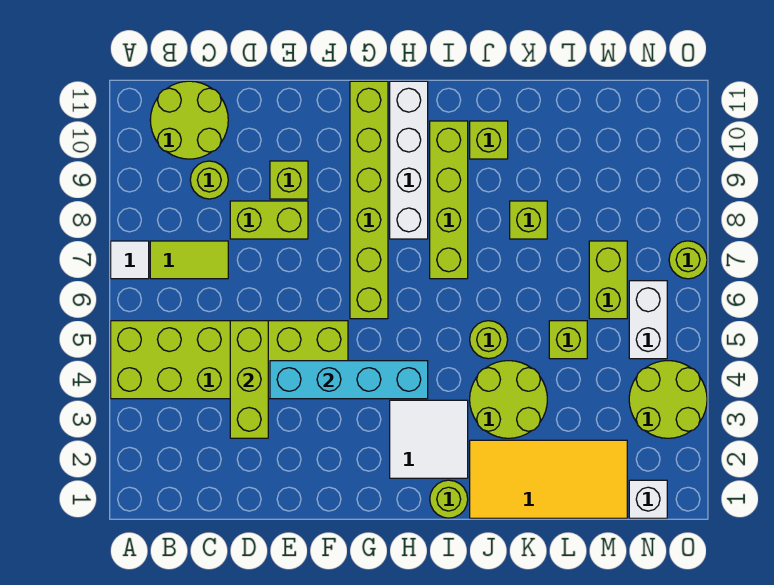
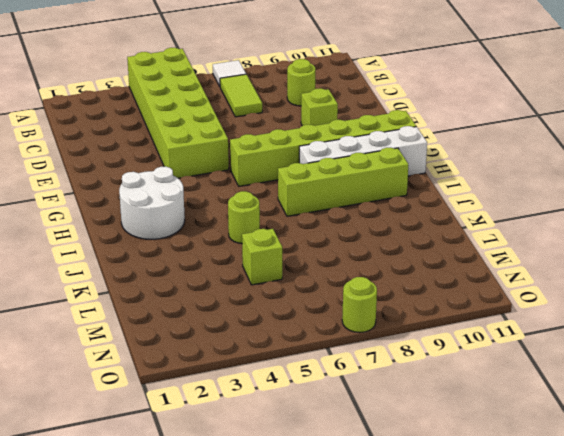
white round brick H2:I3 level 1 -> white tile H2:I3 level 1
none -> lime round brick B10:C11 level 1
none -> lime brick D8:E8 level 1
none -> lime round brick I1 level 1

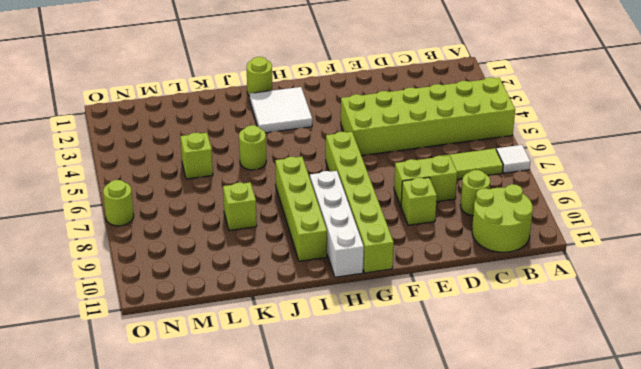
none -> yellow tile J1:M2 level 1
none -> lime round brick J3:K4 level 1
none -> lime brick J10 level 1

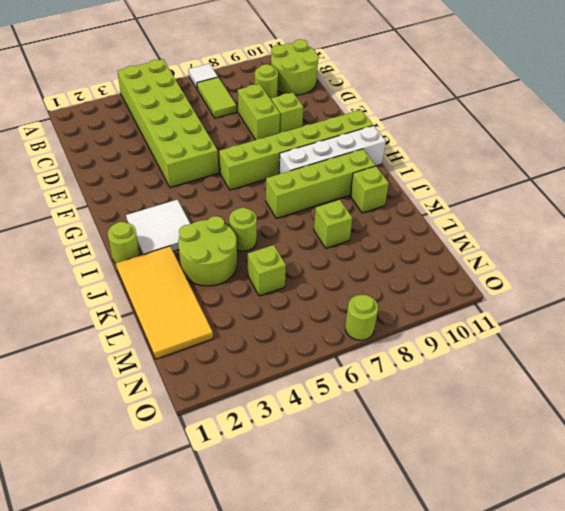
none -> lime brick M6:M7 level 1
none -> white brick N1 level 1
none -> lime round brick N3:O4 level 1

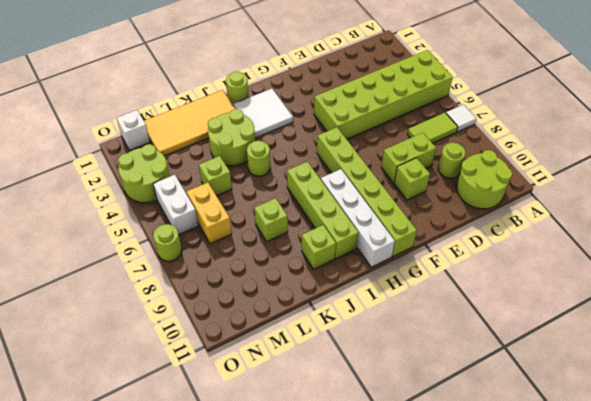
yellow brick M6:M7 level 1 -> lime brick M6:M7 level 1
none -> lime brick D3:D5 level 2
none -> cyan brick E4:H4 level 2

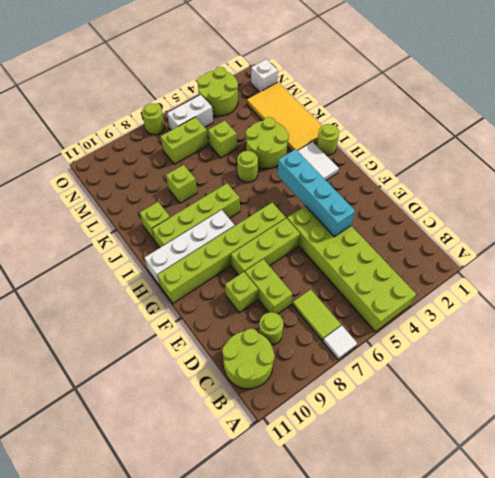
lime brick F6:F8 level 1 -> lime brick D3:D5 level 2

